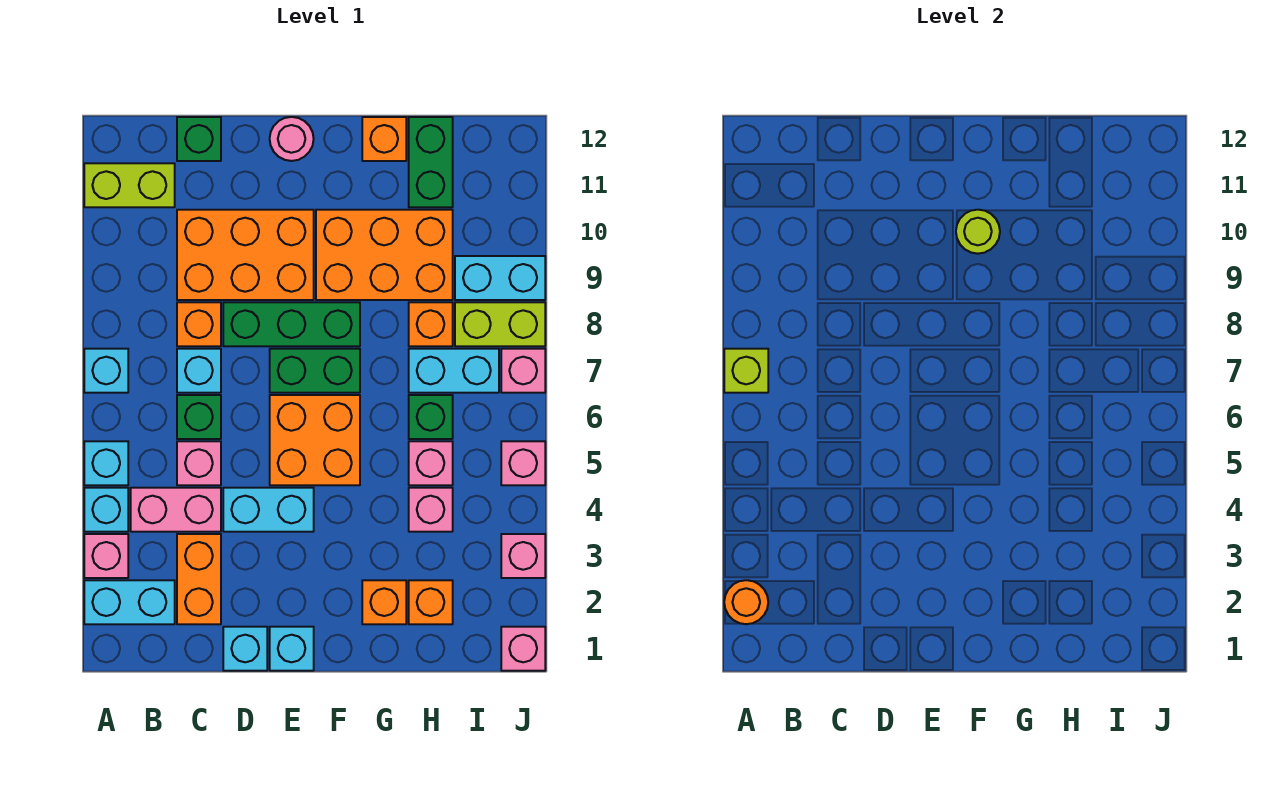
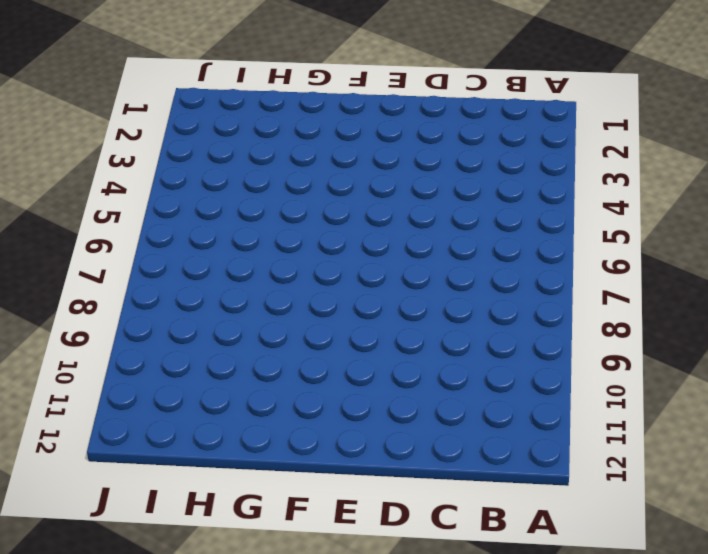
none -> cyan brick A2:B2 level 1
none -> pink brick A3 level 1
none -> cyan brick A4 level 1
none -> cyan brick A5 level 1

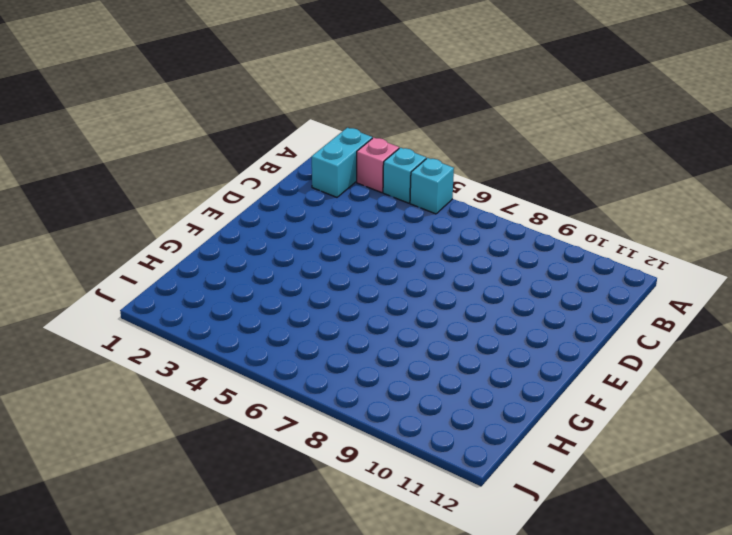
none -> cyan brick A7 level 1
none -> lime brick A11:B11 level 1
none -> pink brick B4:C4 level 1
none -> orange brick C2:C3 level 1

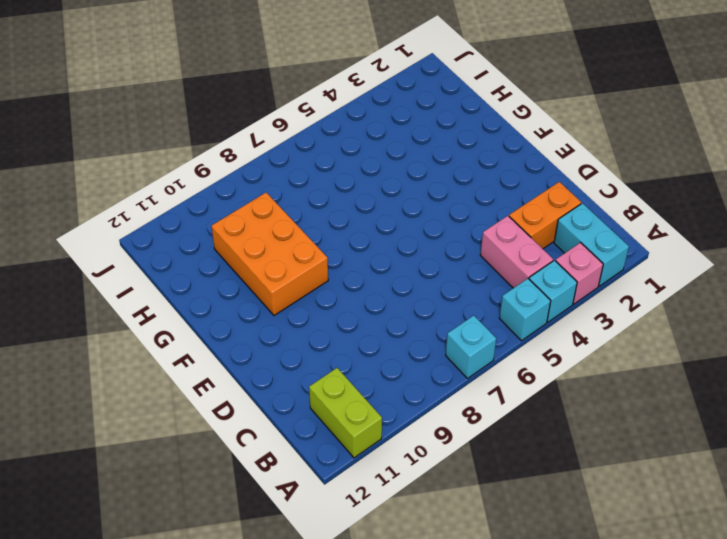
none -> pink brick C5 level 1
none -> green brick C6 level 1
none -> cyan brick C7 level 1
none -> orange brick C8 level 1

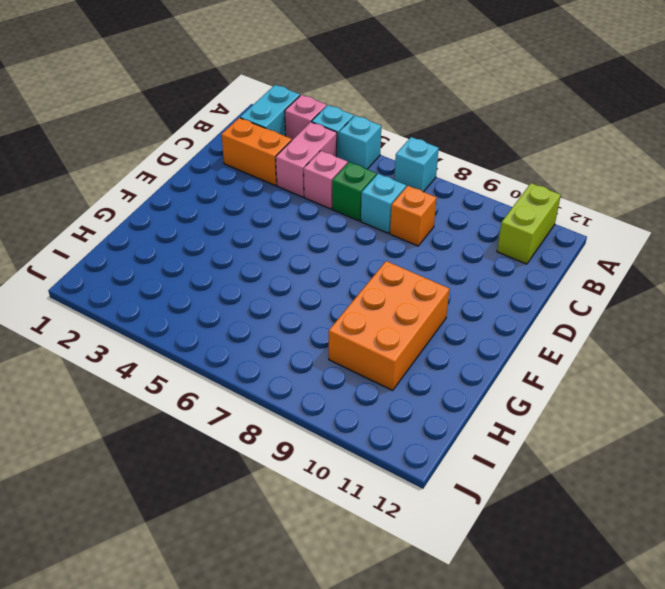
none -> orange brick C9:E10 level 1
none -> green brick C12 level 1
none -> cyan brick D1 level 1
none -> cyan brick D4:E4 level 1

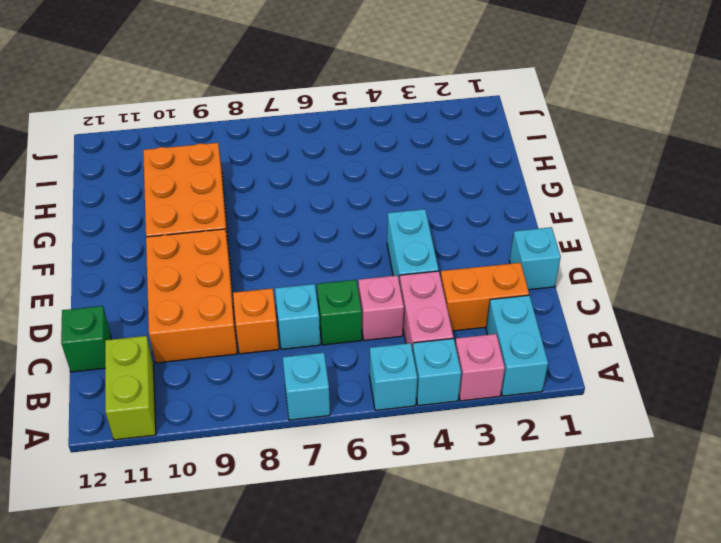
none -> green brick D8:F8 level 1
none -> cyan brick E1 level 1
none -> orange brick E5:F6 level 1
none -> green brick E7:F7 level 1

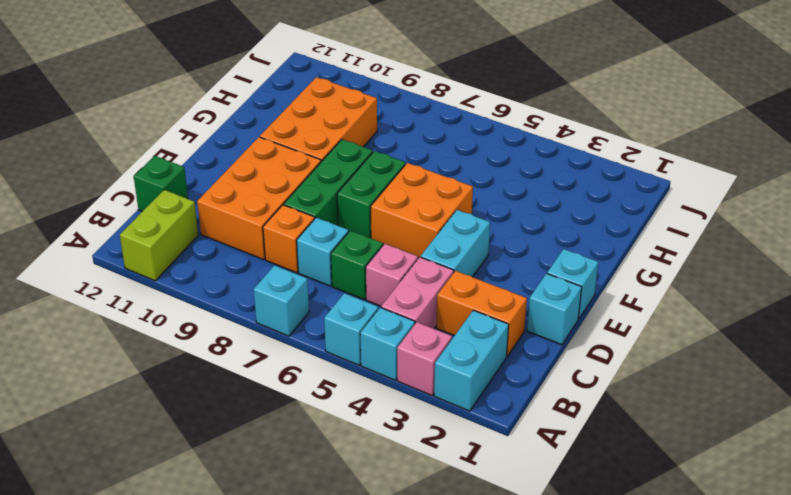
none -> pink round brick E12 level 1
none -> orange brick G2 level 1
none -> orange brick G12 level 1
none -> orange brick H2 level 1

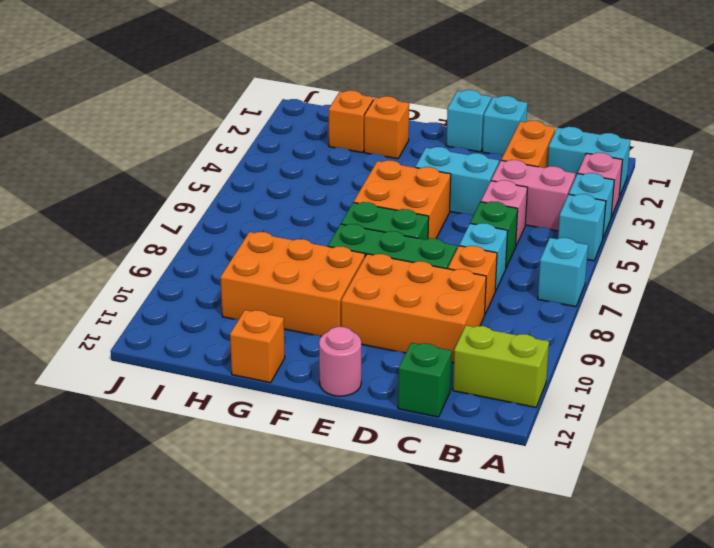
none -> pink brick H4 level 1
none -> pink brick H5 level 1
none -> green brick H6 level 1
none -> cyan brick H7:I7 level 1

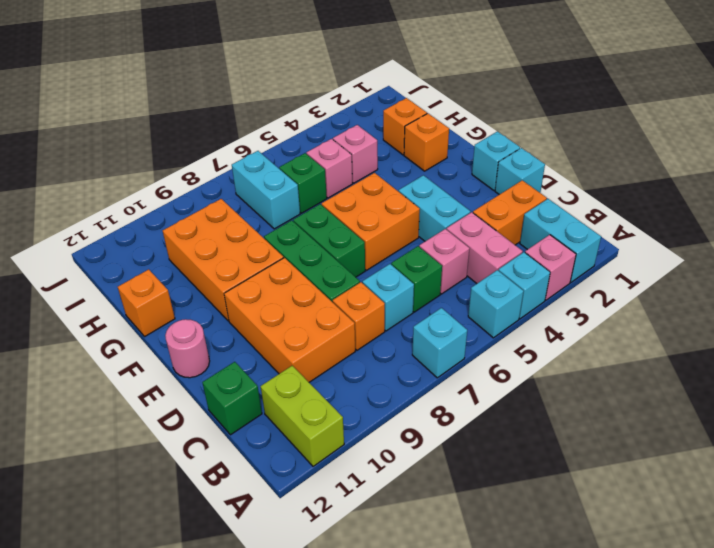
none -> orange brick H8 level 1
none -> green brick H11:H12 level 1
none -> lime brick I8:J8 level 1
none -> cyan brick I9:J9 level 1

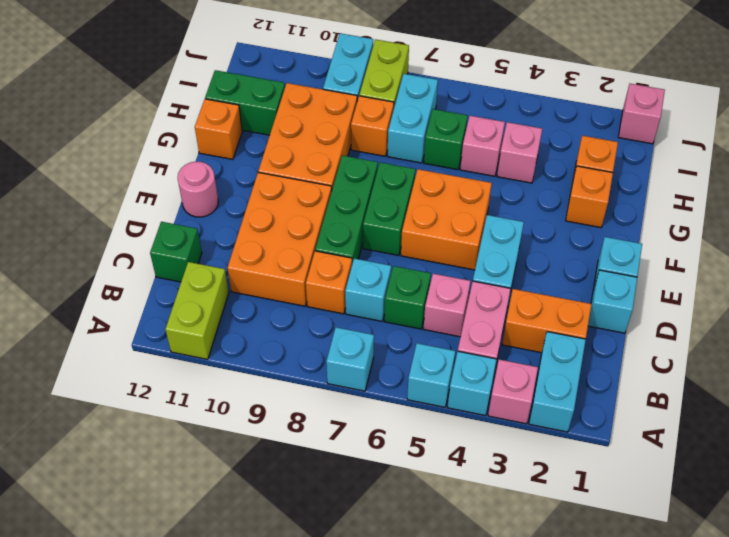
none -> pink brick J3 level 1
none -> pink brick J5 level 1
none -> pink brick J7 level 1
none -> orange round brick A2 level 2

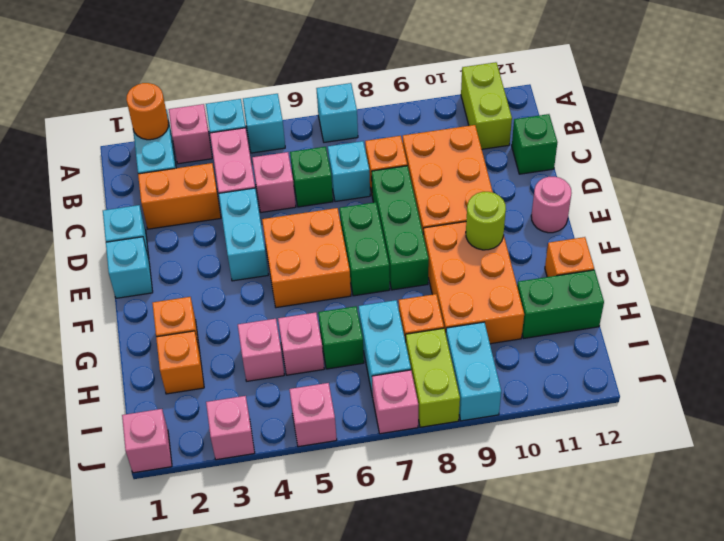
none -> lime brick A7 level 2

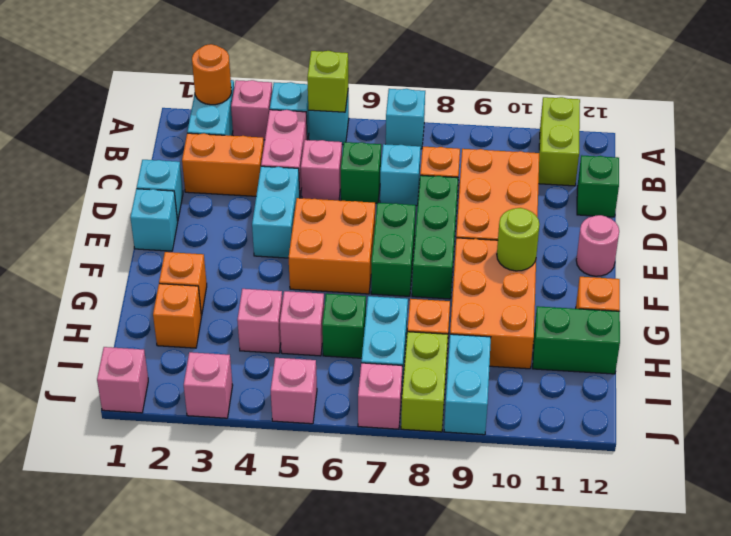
lime brick A5 level 2 -> lime brick A7 level 2

